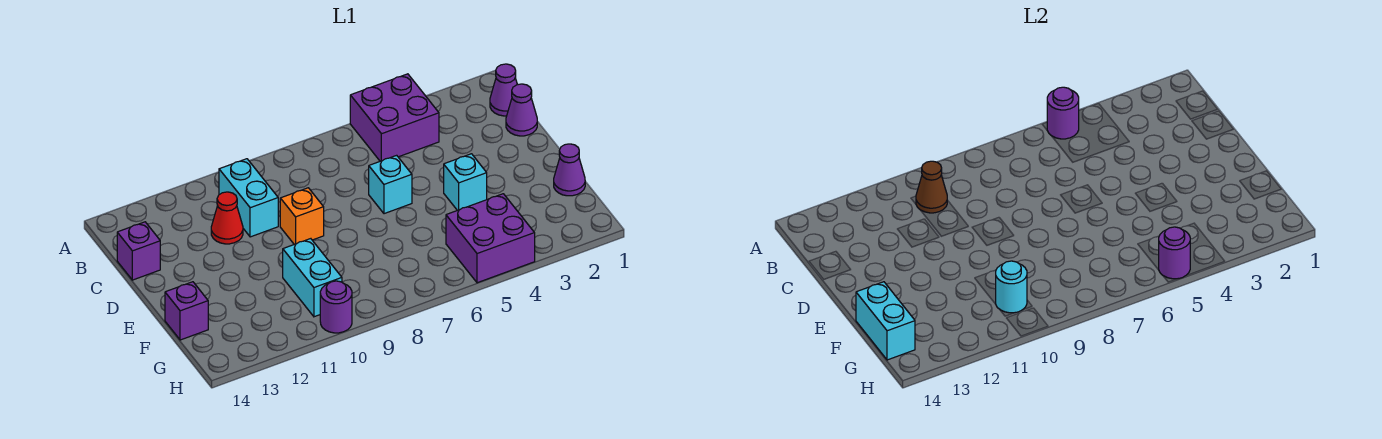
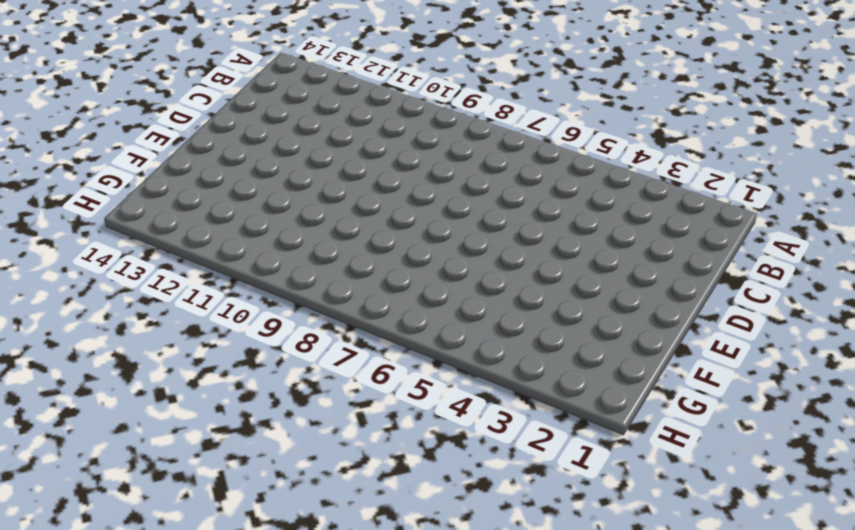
none -> purple brick A4:B5 level 1
none -> purple cone B1 level 1
none -> cyan brick B10:C10 level 1

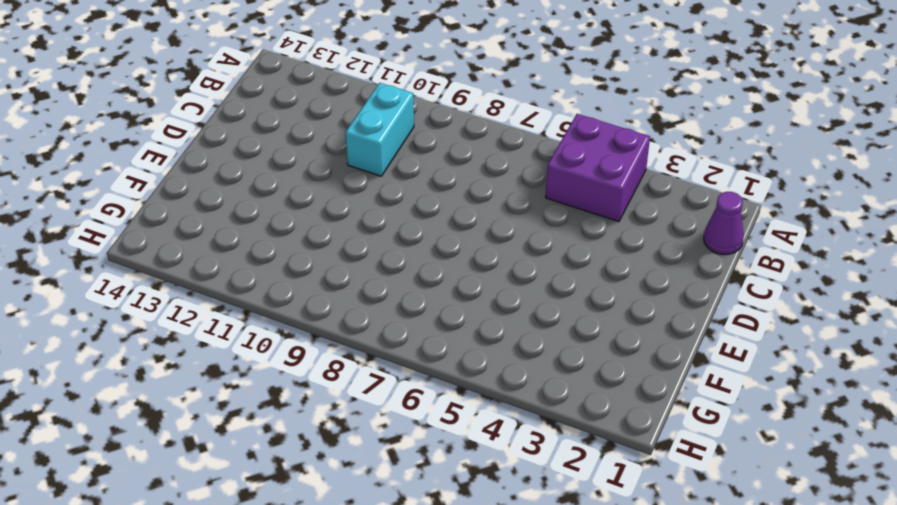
none -> purple cone C1 level 1
none -> red cone C11 level 1
none -> purple brick C14 level 1

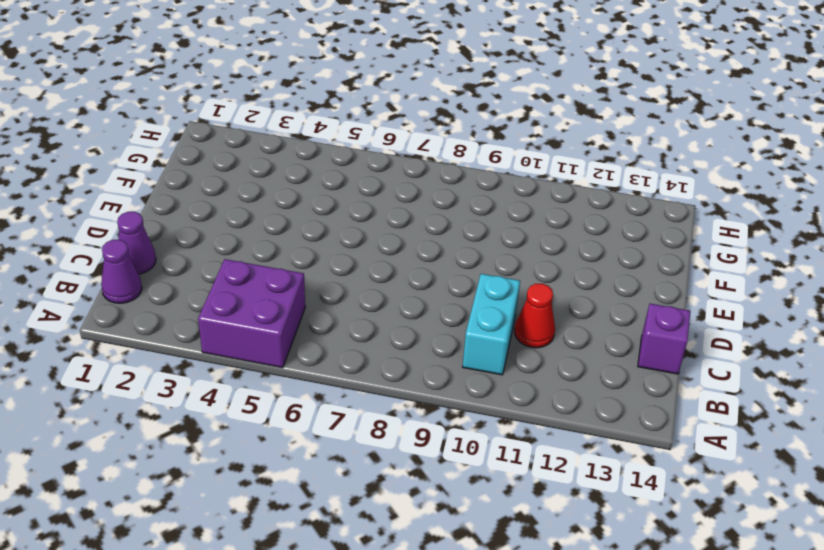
none -> cyan brick D6 level 1
none -> orange brick D9 level 1
none -> cyan brick E4 level 1

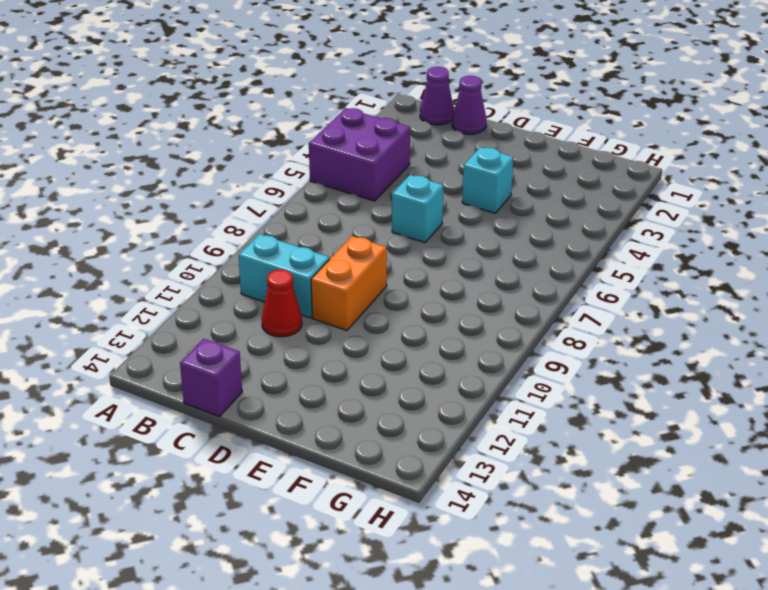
orange brick D9:D10 level 1 -> orange brick D9 level 1
none -> purple cone F1 level 1
none -> cyan brick F10:G10 level 1
none -> purple brick F14 level 1

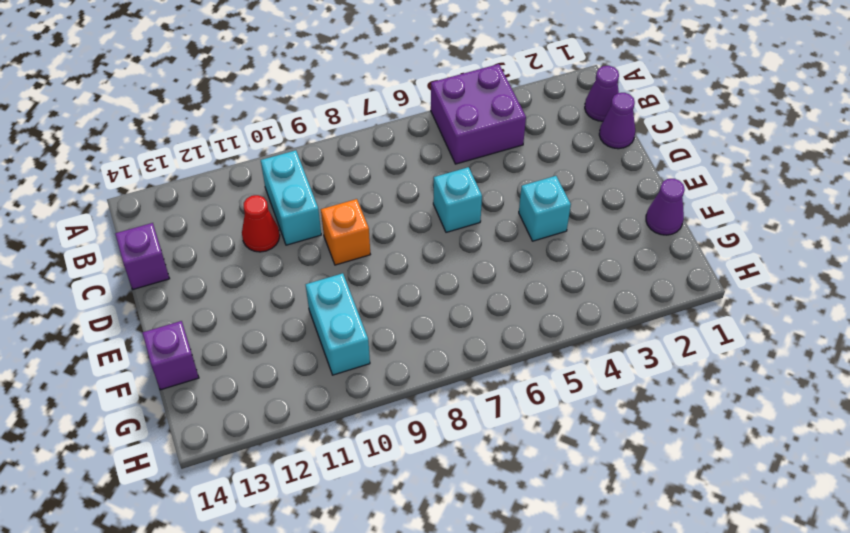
none -> purple brick G4:H5 level 1
none -> purple round brick H10 level 1
none -> purple round brick A5 level 2

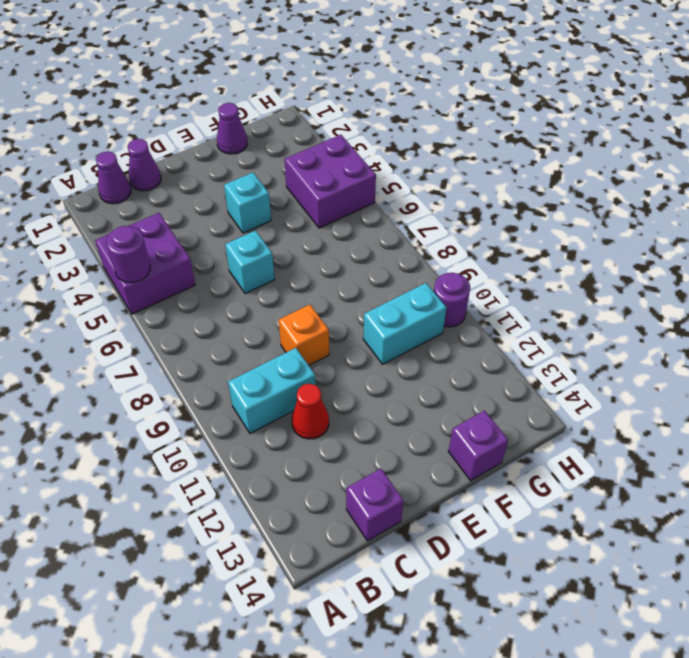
none -> brown cone B10 level 2
none -> cyan brick F14:G14 level 2
none -> cyan round brick G10 level 2

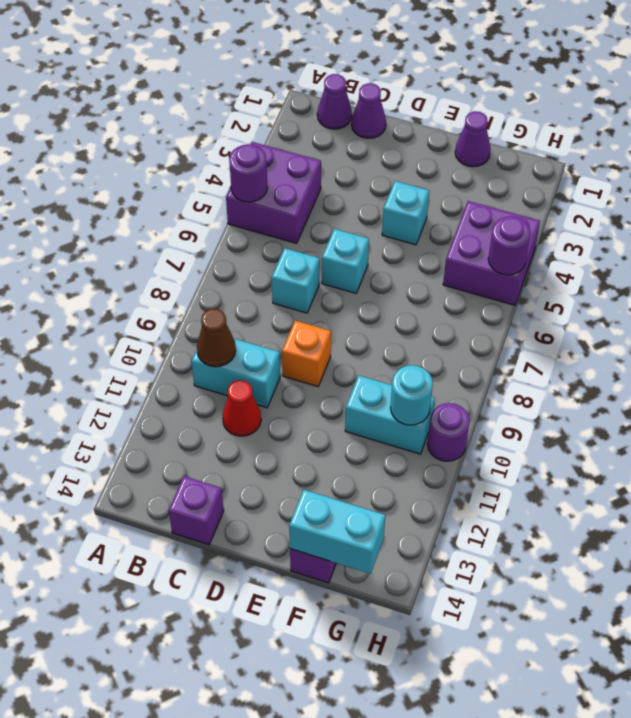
cyan brick C7 level 1 -> none

